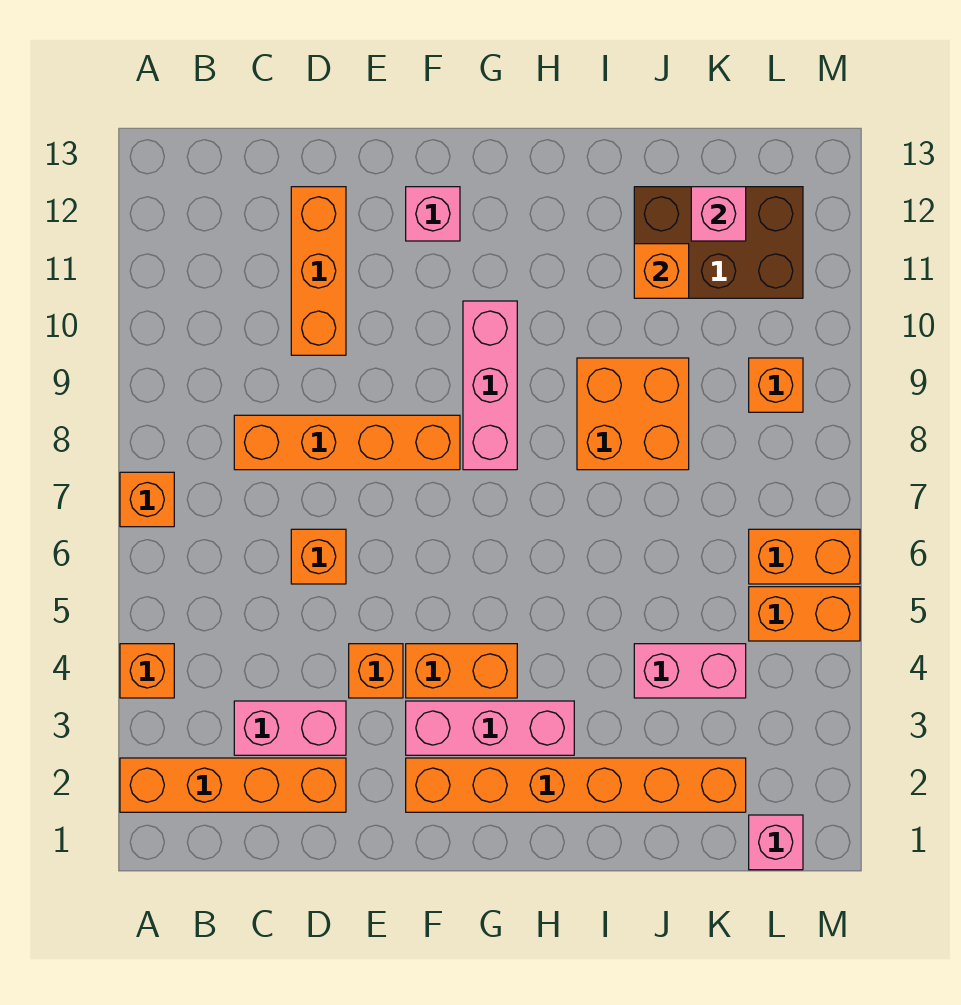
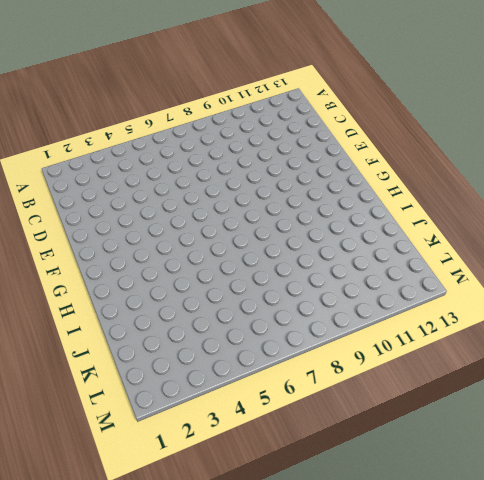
none -> orange brick A2:D2 level 1
none -> orange brick A4 level 1
none -> orange brick A7 level 1

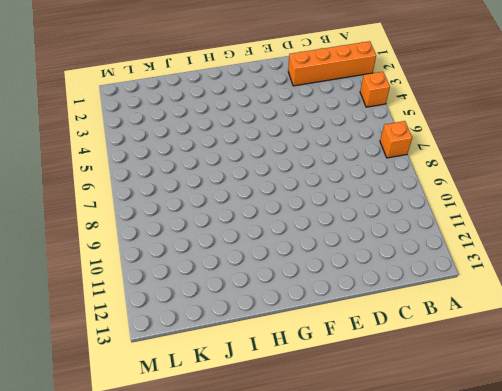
none -> pink brick C3:D3 level 1
none -> orange brick C8:F8 level 1
none -> orange brick D6 level 1

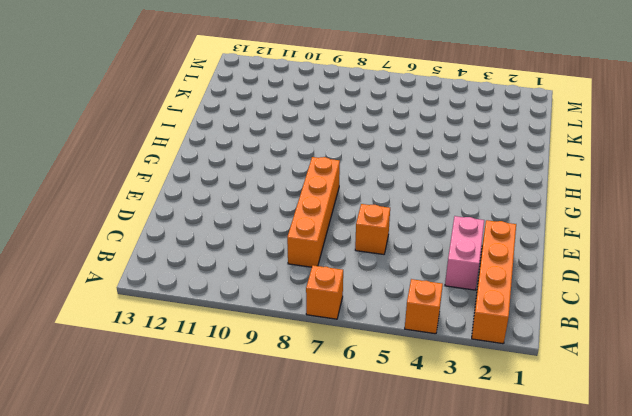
none -> orange brick D10:D12 level 1
none -> orange brick E4 level 1
none -> orange brick F2:K2 level 1

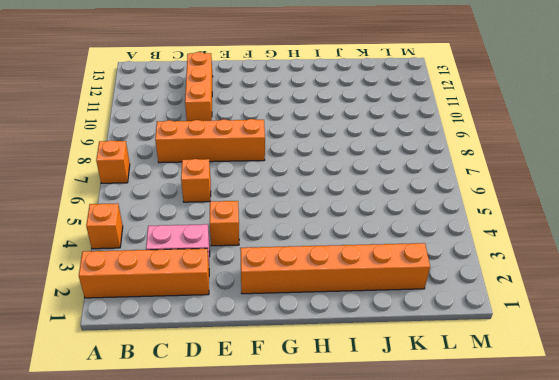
none -> pink brick F3:H3 level 1
none -> orange brick F4:G4 level 1
none -> pink brick F12 level 1

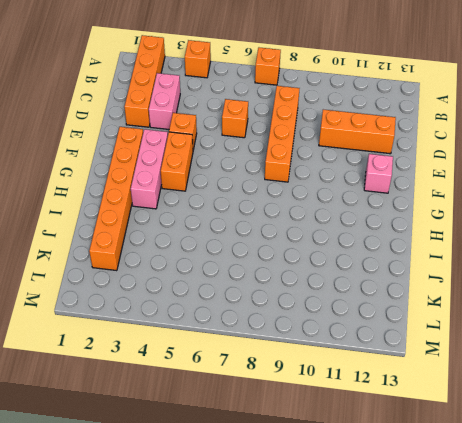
none -> pink brick G8:G10 level 1
none -> orange brick I8:J9 level 1
none -> pink brick J4:K4 level 1

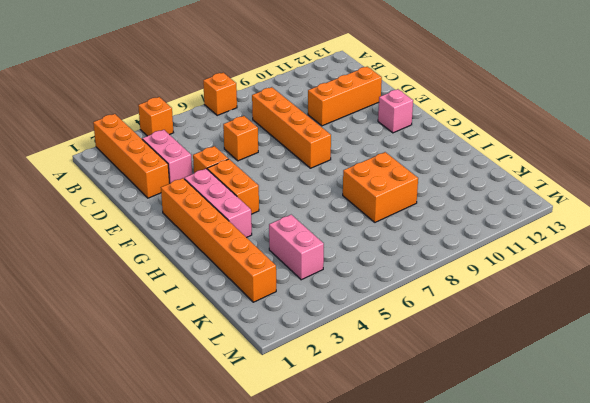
none -> pink brick G8:G10 level 1
none -> brown brick J11:L12 level 1
none -> pink brick L1 level 1

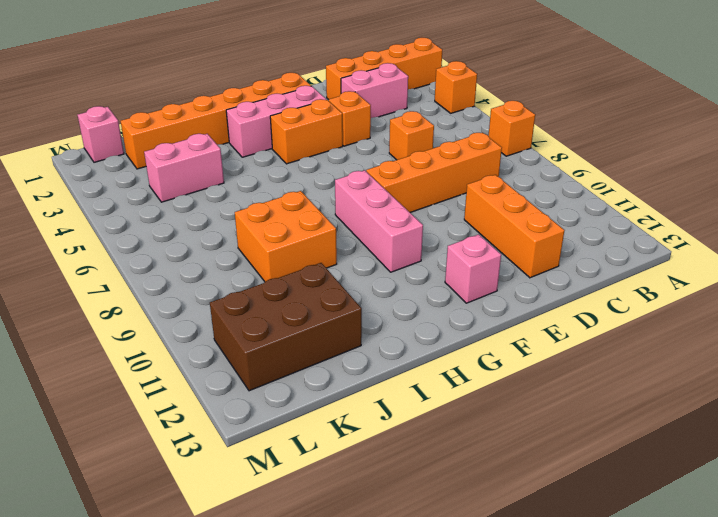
none -> orange brick L5:M5 level 1
none -> orange brick L6:M6 level 1
none -> orange brick L9 level 1

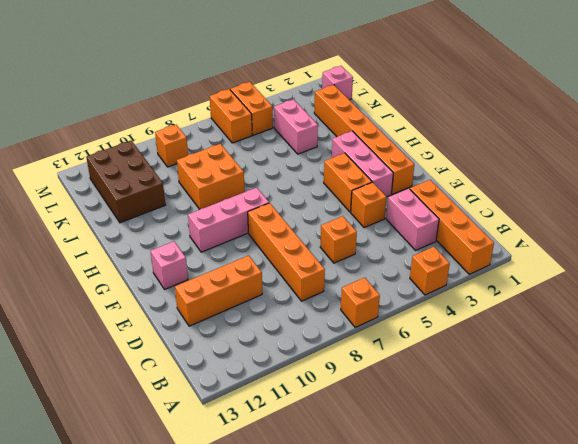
none -> orange brick J11 level 2
none -> pink brick K12 level 2

